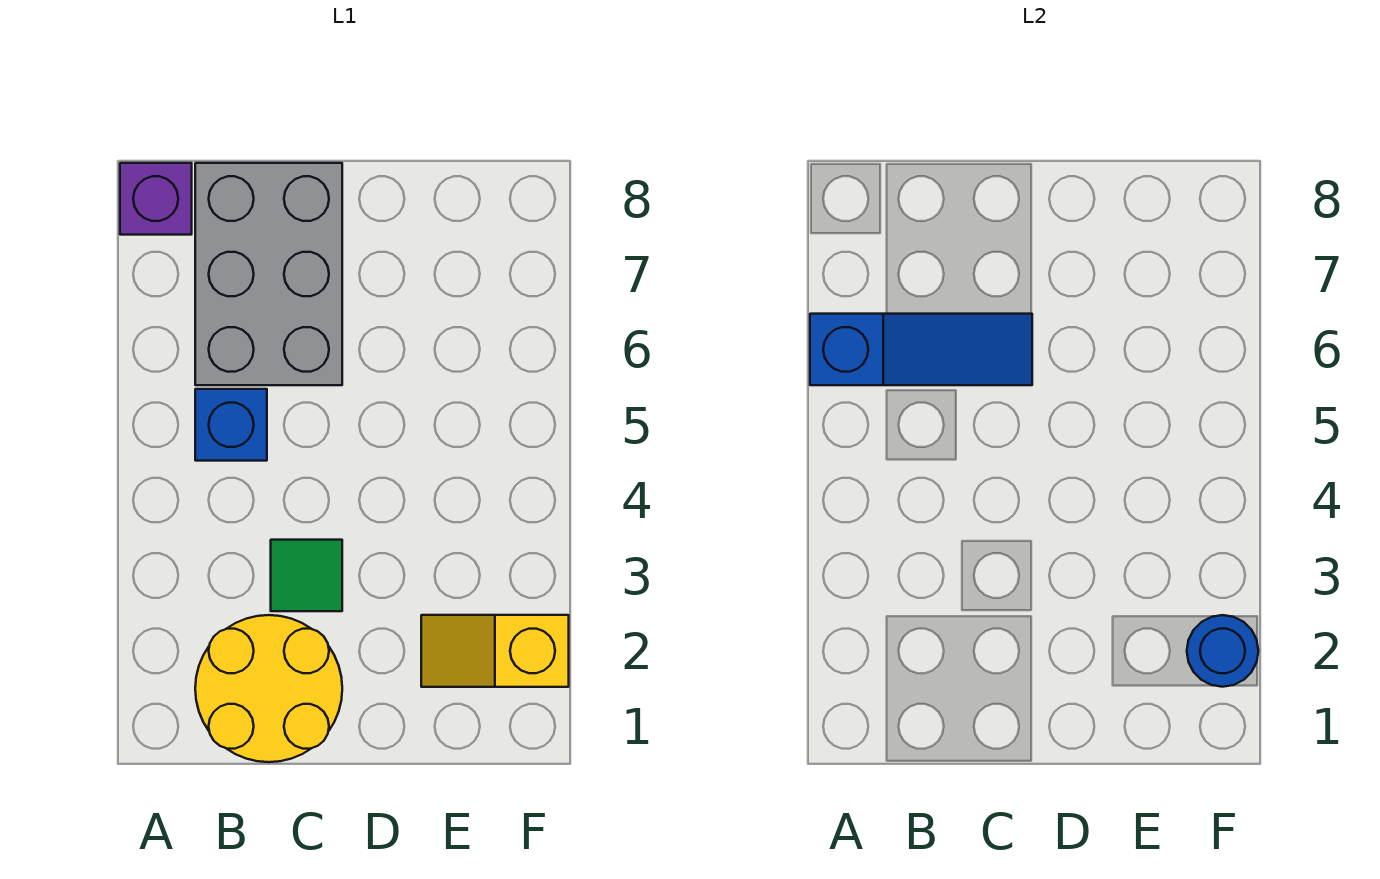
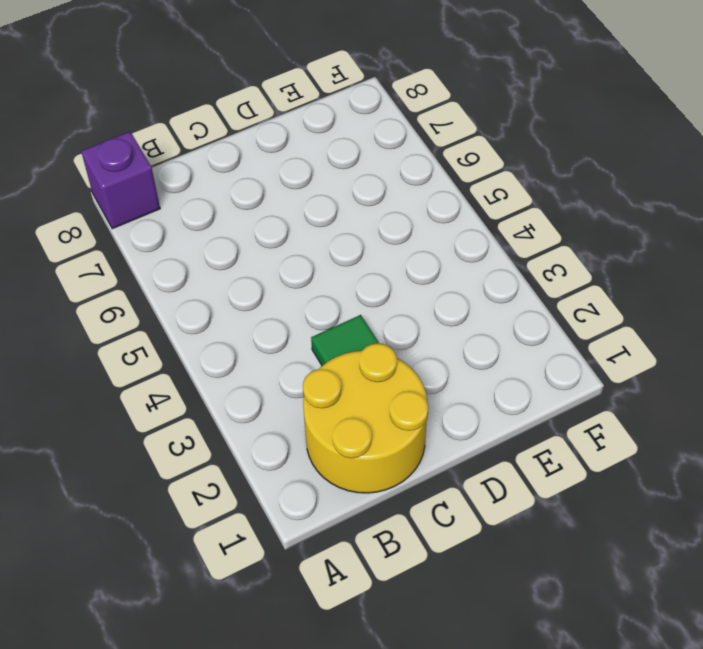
none -> blue brick B5 level 1
none -> grey brick B6:C8 level 1

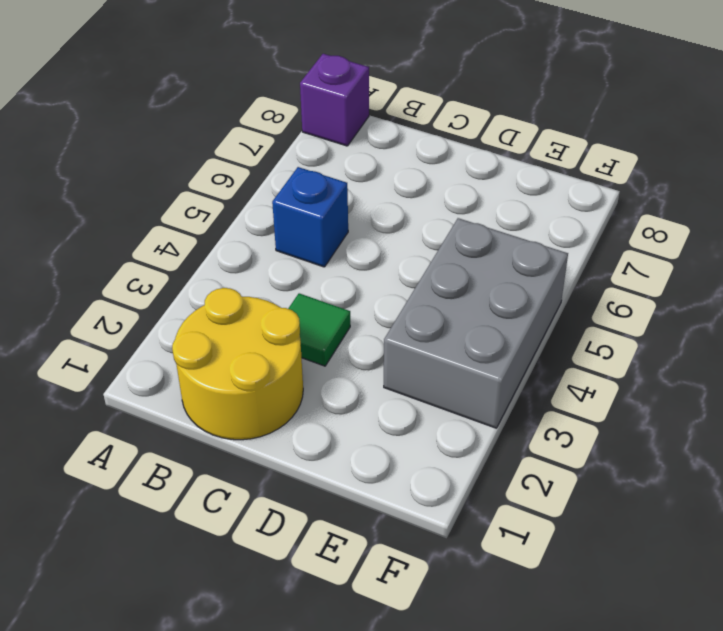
grey brick E3:F5 level 1 -> grey brick B6:C8 level 1
none -> yellow slope E2:F2 level 1 top F
none -> blue slope A6:C6 level 2 top A

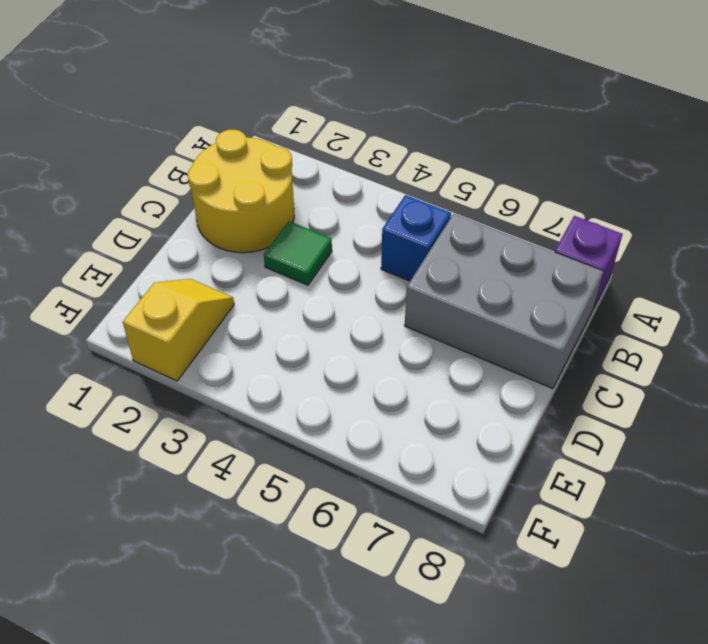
none -> blue slope A6:C6 level 2 top A
none -> blue round brick F2 level 2

